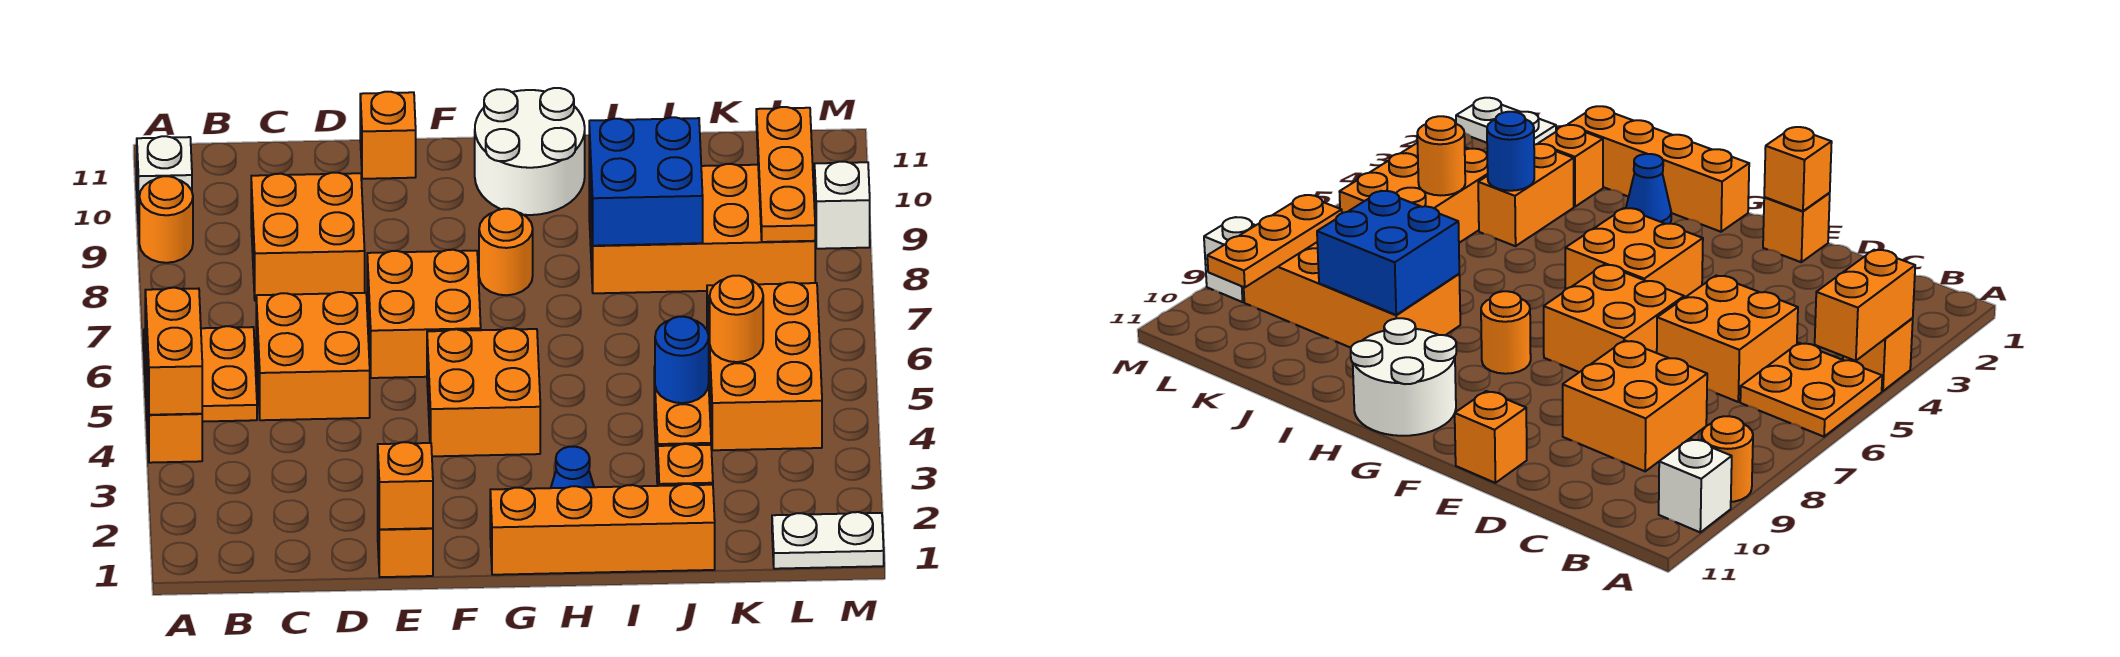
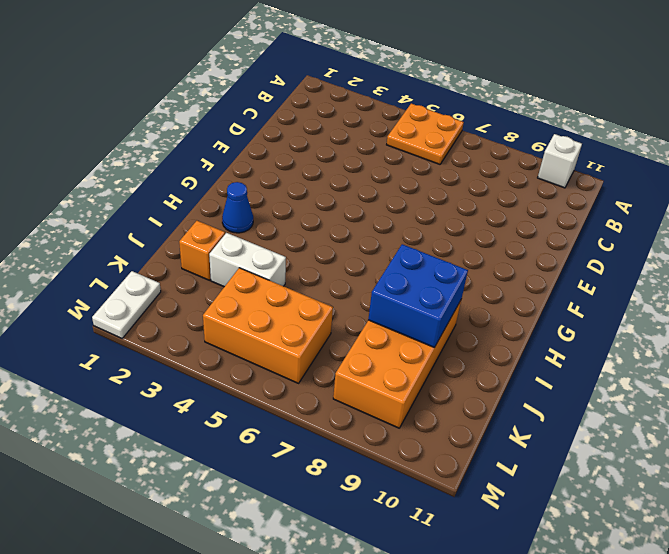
white brick J3:J4 level 1 -> orange brick J3:J4 level 1
none -> orange brick A4 level 1
none -> orange round brick A9 level 1
none -> orange brick C5:D6 level 1

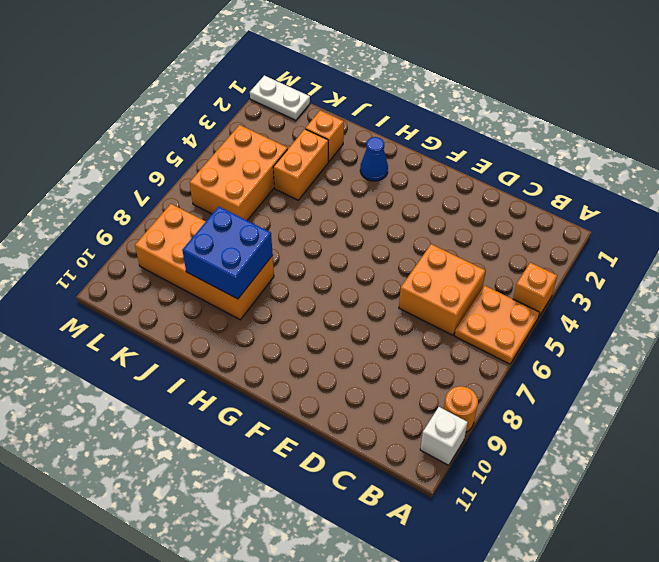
none -> orange brick C8:D9 level 1
none -> orange brick E1 level 1
none -> orange brick E6:F7 level 1

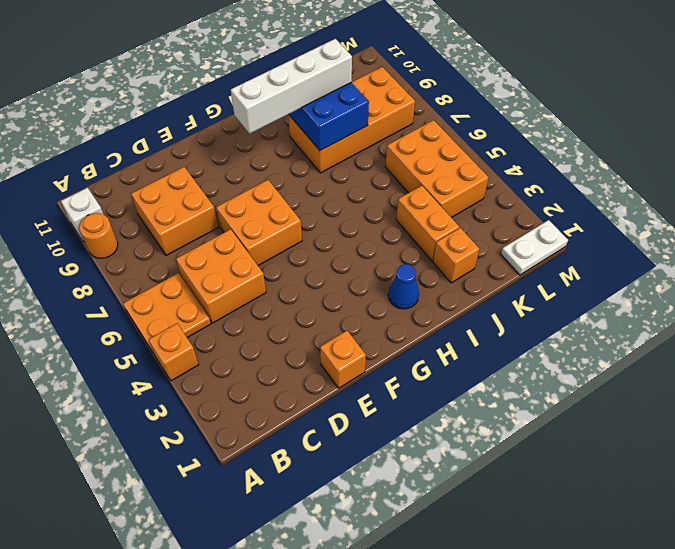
white brick G9:J9 level 3 -> none
none -> orange brick E11 level 1
none -> orange brick F4:G5 level 1
none -> orange brick G1:J1 level 1

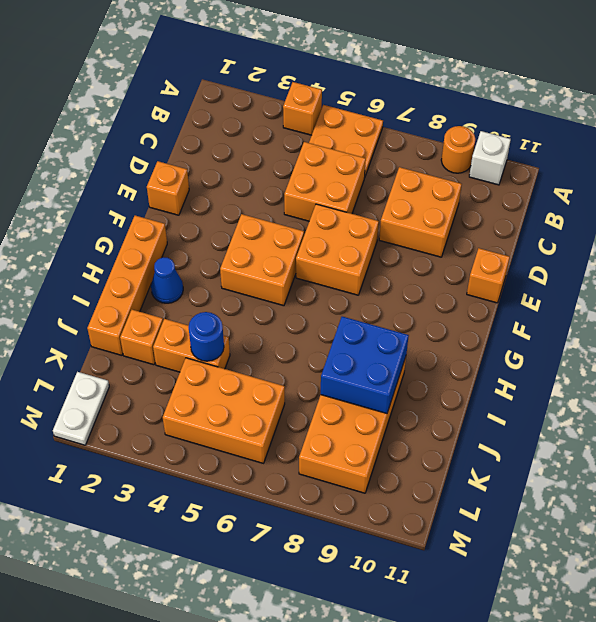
none -> orange round brick G8 level 1
none -> white round brick G10:H11 level 1
none -> white brick M9 level 1

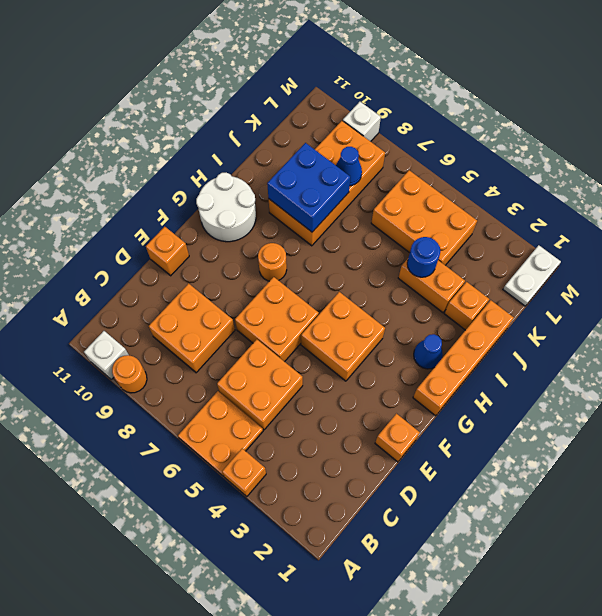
blue cone K8 level 2 -> none
none -> orange brick A4:A5 level 2
none -> orange brick E1 level 2
none -> orange round brick K5 level 2

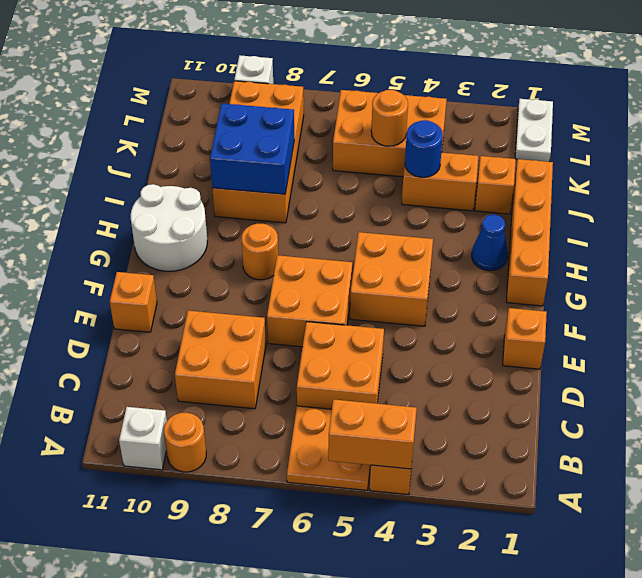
none -> orange brick E1 level 2
none -> orange plate L8:L10 level 2

